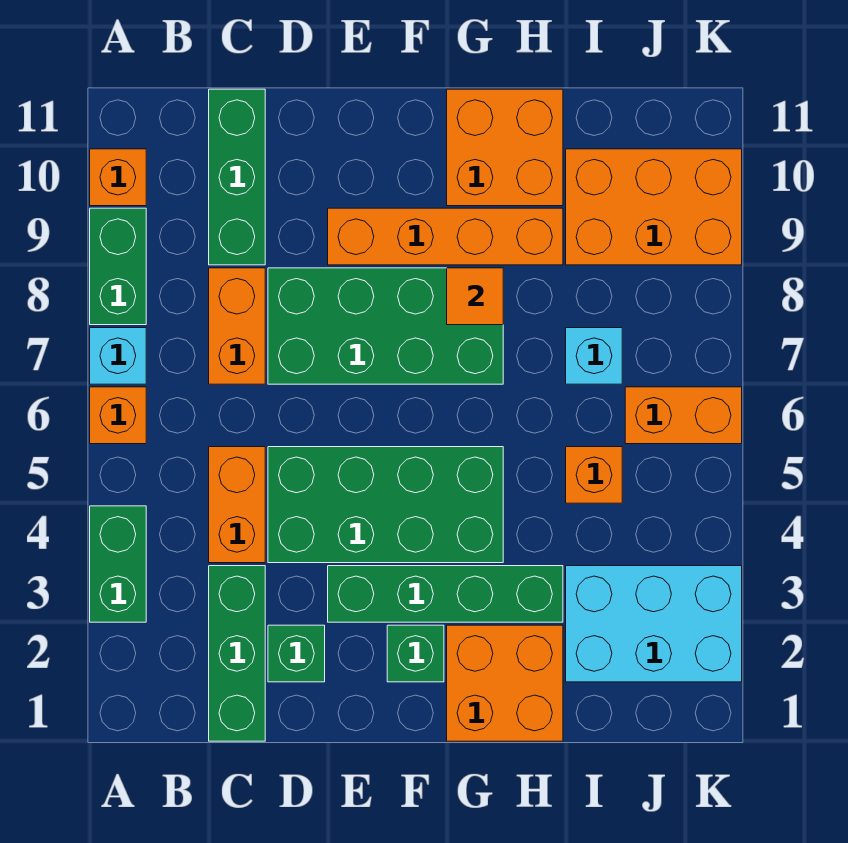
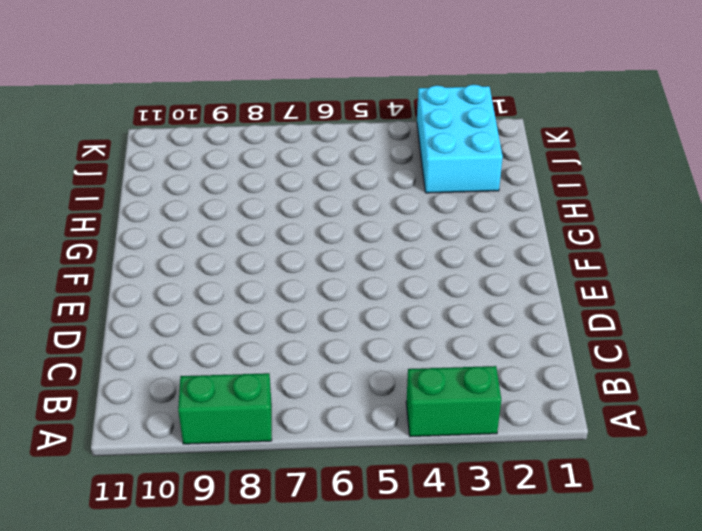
none -> orange brick A6 level 1
none -> cyan brick A7 level 1
none -> orange brick A10 level 1

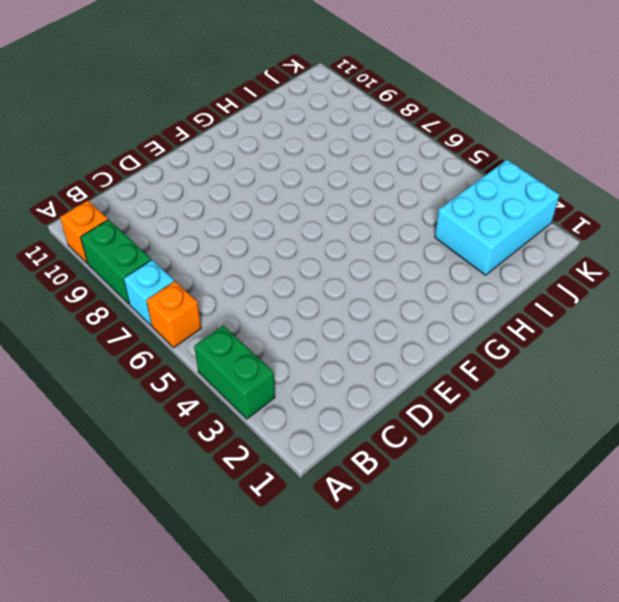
none -> green brick C1:C3 level 1
none -> orange brick C4:C5 level 1
none -> orange brick C7:C8 level 1

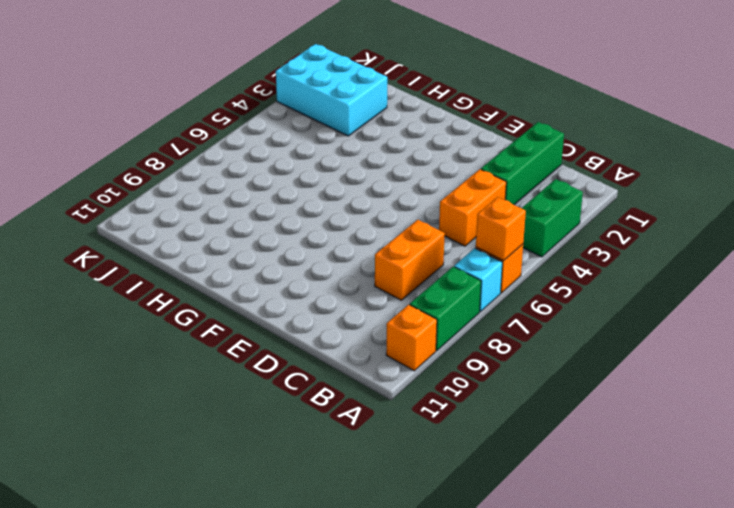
orange brick A6 level 2 -> orange brick I5 level 1
none -> green brick C9:C11 level 1
none -> green brick D2 level 1
none -> green brick D4:G5 level 1

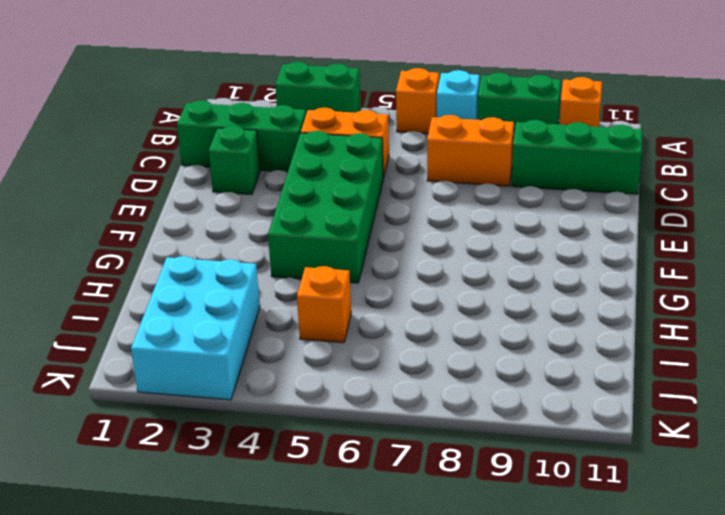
none -> green brick D7:G8 level 1
none -> green brick E3:H3 level 1
none -> orange brick E9:H9 level 1

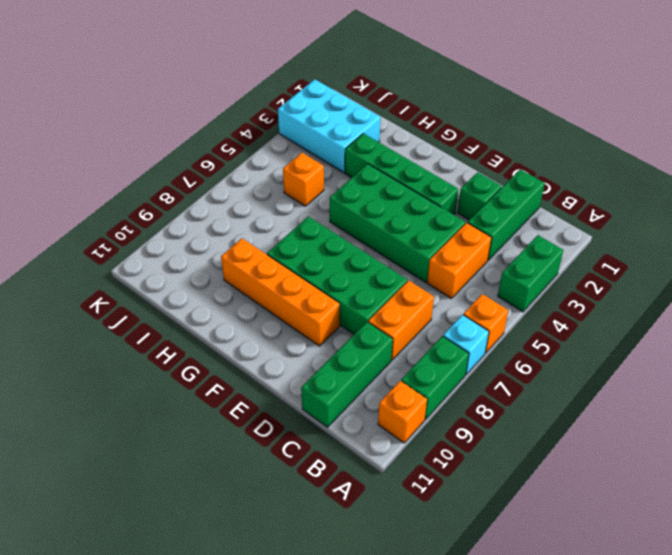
none -> green brick F2 level 1
none -> orange brick G1:H2 level 1
none -> orange brick G10:H11 level 1

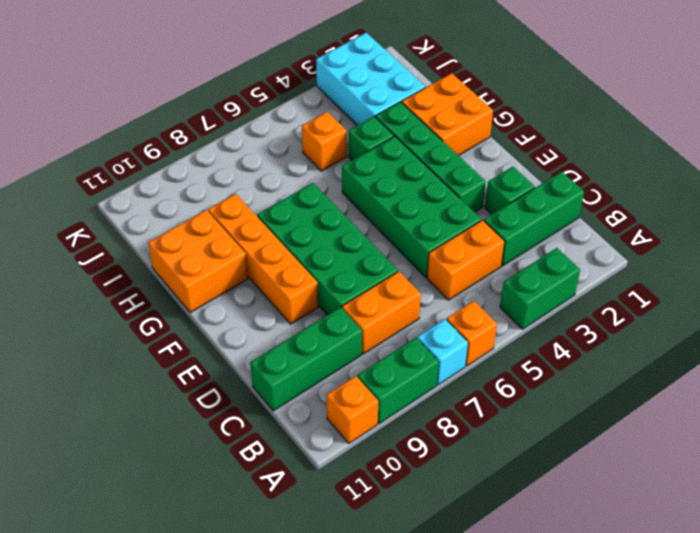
green brick H4 level 1 -> green brick F2 level 1
none -> cyan brick I7 level 1
none -> orange brick I9:K10 level 1
none -> orange brick J6:K6 level 1

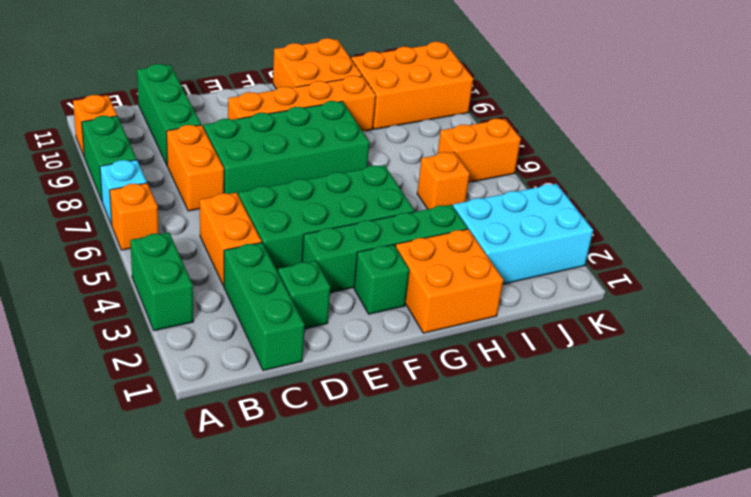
none -> cyan brick I7 level 1
none -> orange tile G8 level 2

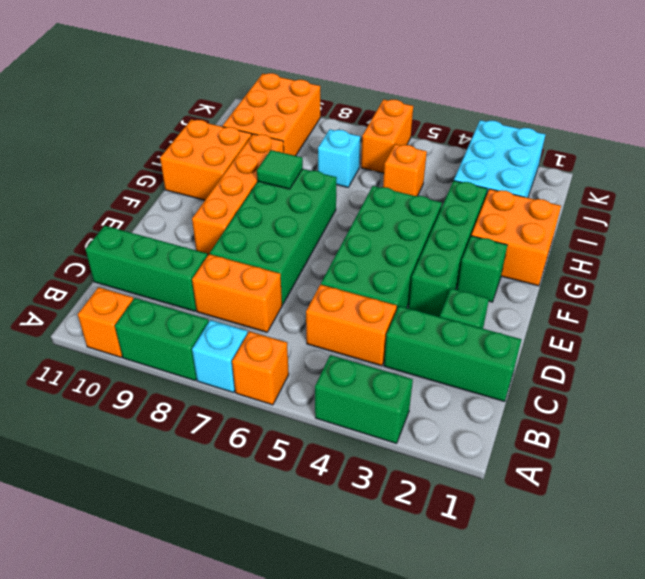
green tile G8 level 2 -> orange tile G8 level 2

